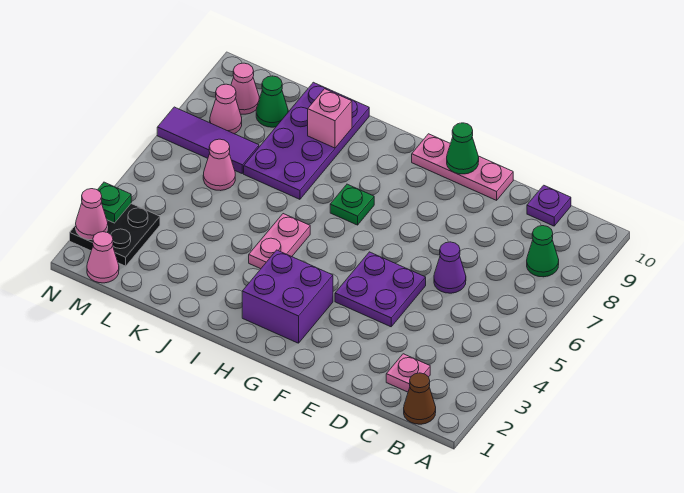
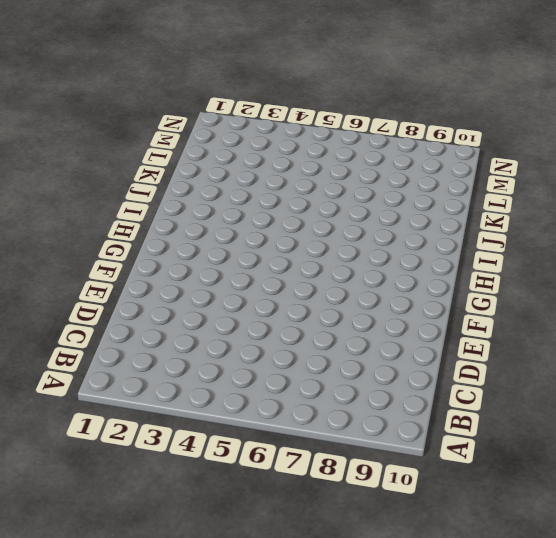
none -> brown cone B1 level 1
none -> green cone B8 level 1
none -> pink plate C2 level 1

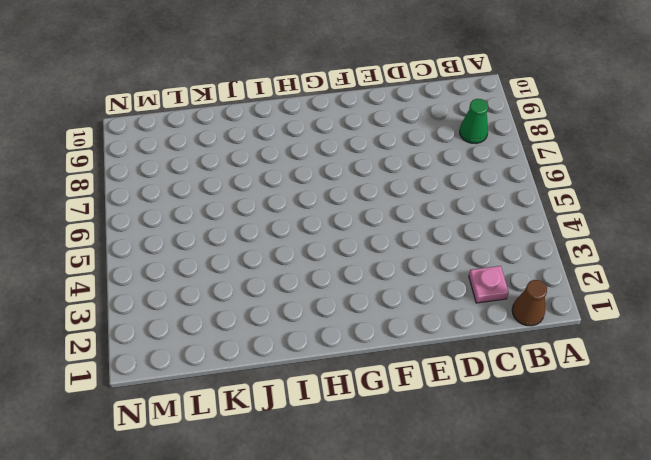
none -> purple plate C10 level 1
none -> purple cone D6 level 1
none -> purple plate E4:F5 level 1

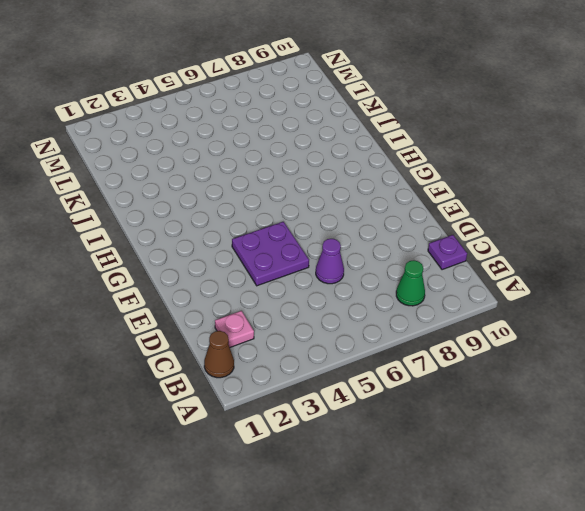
none -> pink plate E10:G10 level 1
none -> purple brick G2:H3 level 1
none -> green plate H7 level 1

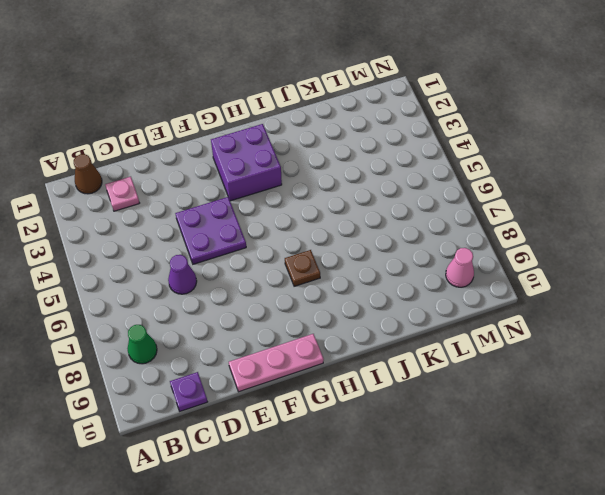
brown plate H7 level 1 -> green plate H7 level 1
none -> pink plate I4:I5 level 1
none -> purple plate J7:K10 level 1
none -> pink cone L6 level 1

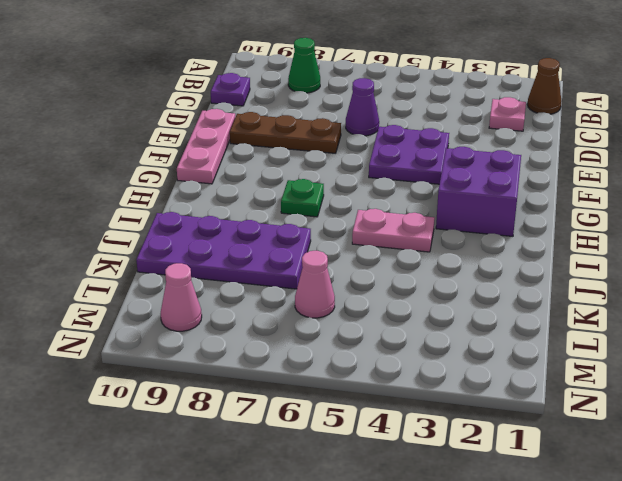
brown plate E7:E9 level 1 -> none
none -> purple tile L7:N7 level 1
none -> green cone L9 level 1
none -> pink cone M1 level 1

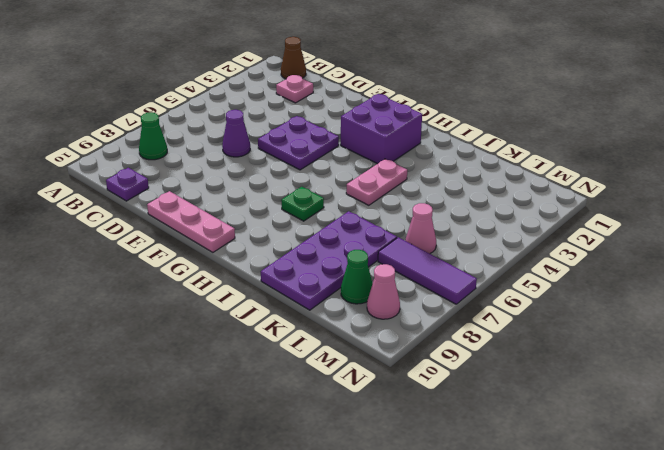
none -> pink cone M1 level 1
none -> black plate M2:N3 level 1
none -> pink cone M8 level 1

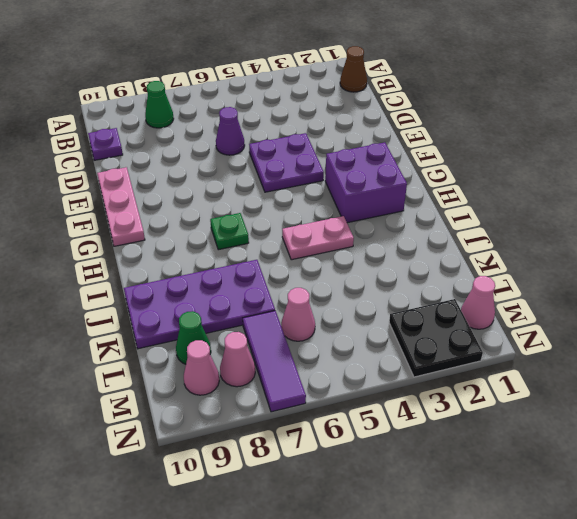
none -> pink plate C2 level 1
none -> green cone F10 level 2
none -> pink brick J9 level 2

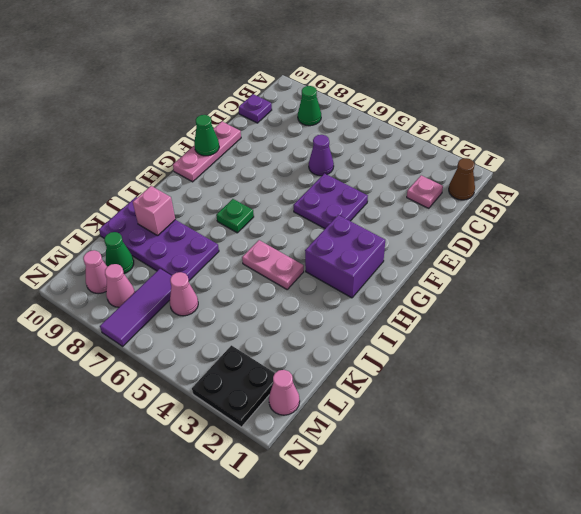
none -> pink cone N2 level 2
none -> green plate N3 level 2

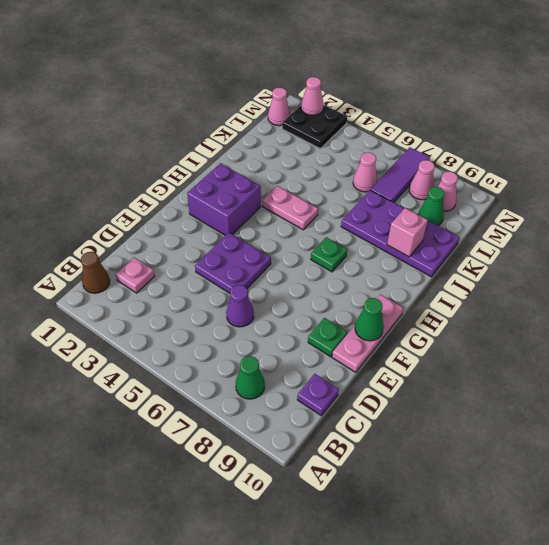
green plate E9 level 1 -> green plate N3 level 2

